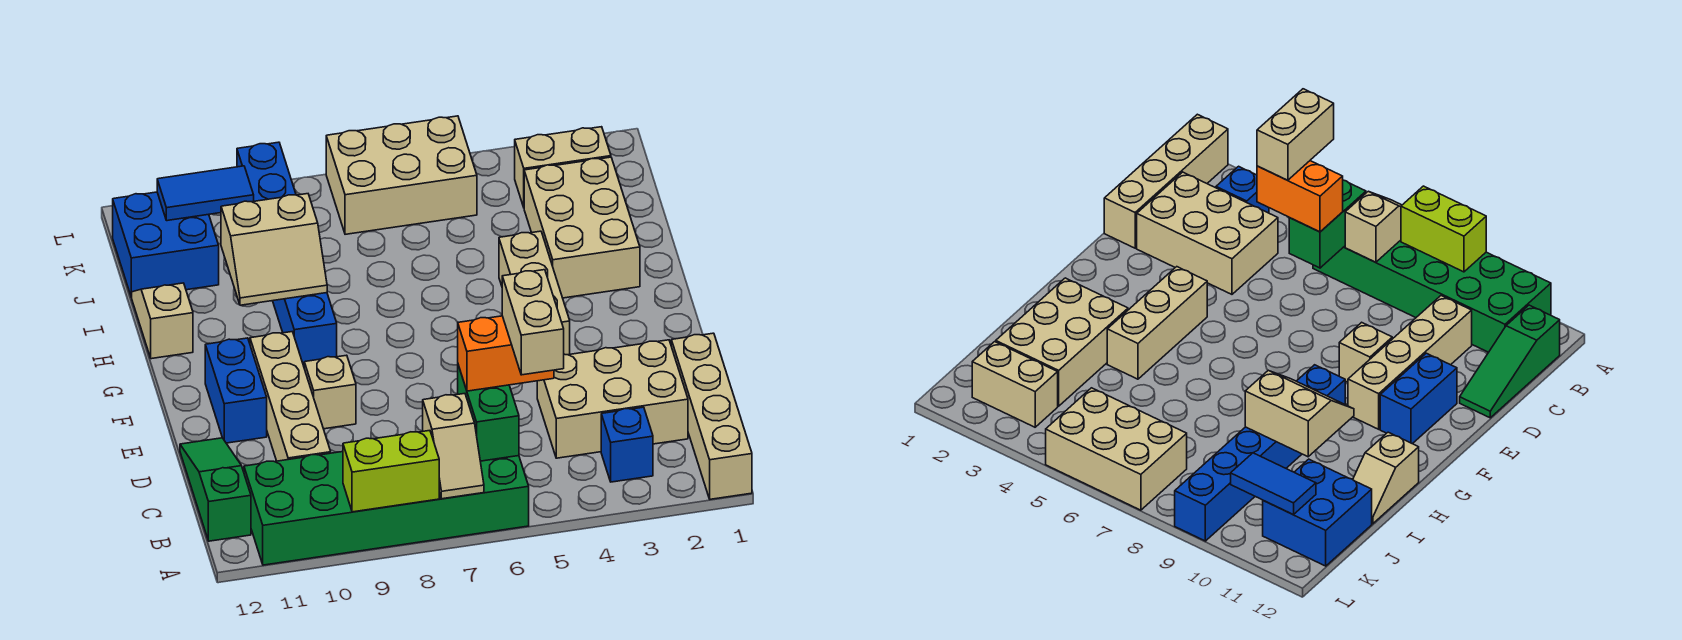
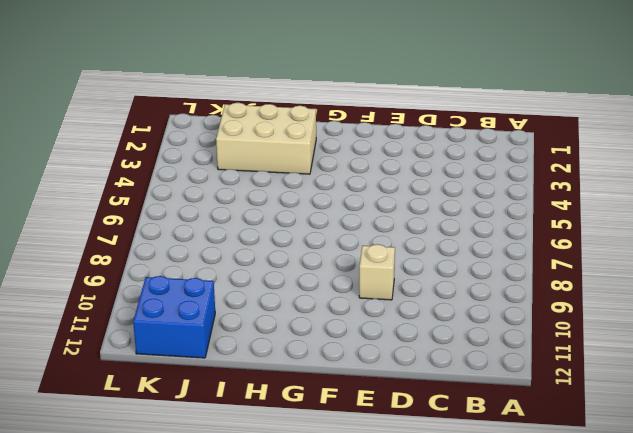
none -> tan brick A1:D1 level 1
none -> green brick A6:B11 level 1
none -> blue brick B3 level 1

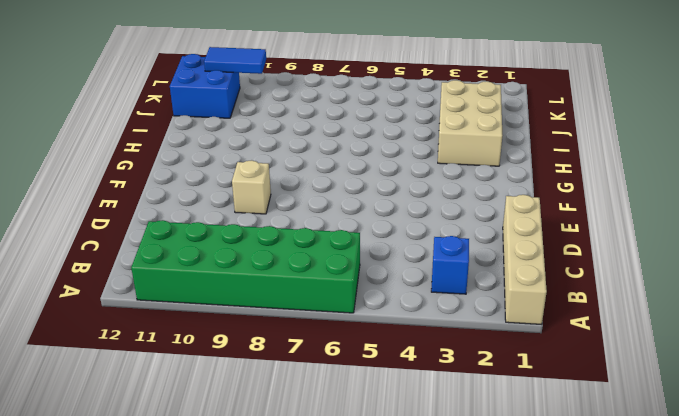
none -> green slope B12:D12 level 1 top B
none -> tan brick C2:D4 level 1
none -> tan brick C10:F10 level 1

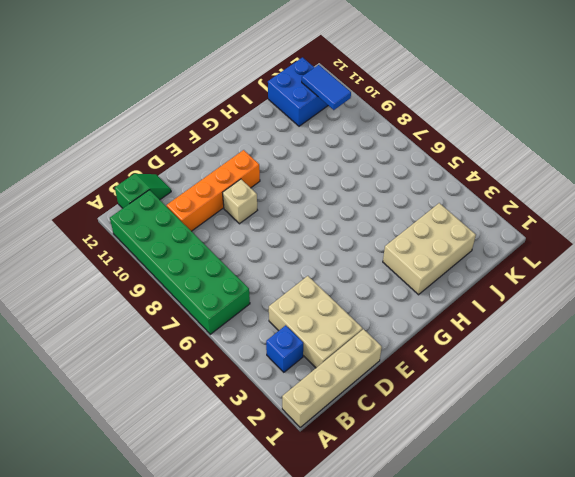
green slope B12:C12 level 1 top B -> green slope B12:D12 level 1 top B
orange brick C10:F10 level 1 -> tan brick C10:F10 level 1
none -> blue brick E11:F11 level 1
none -> tan brick F4:H4 level 1
none -> blue brick G9:L9 level 1

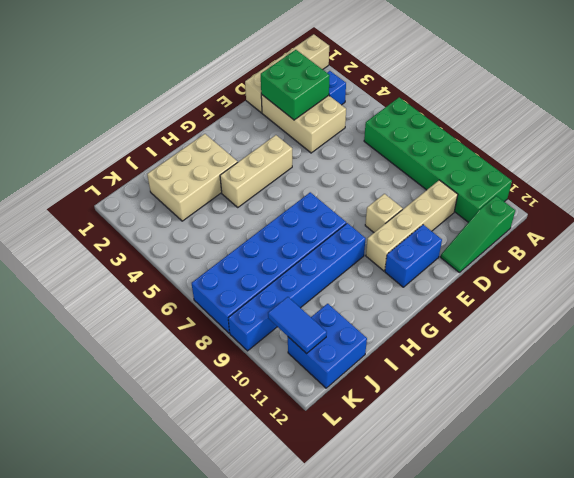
green brick C2:D3 level 2 -> none
blue brick G7:L8 level 1 -> tan brick K5:L7 level 1
none -> tan slope H12:I12 level 1 top H
none -> tan brick K2:K3 level 1
none -> tan slope A7:B7 level 2 top B

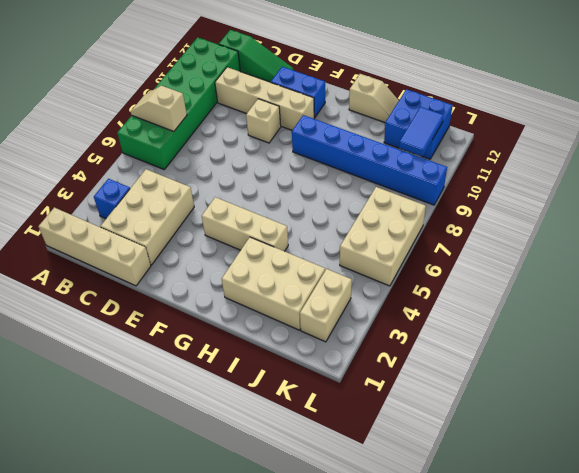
none -> lime brick A8:A9 level 2
none -> green brick B6:C6 level 2
none -> tan slope H9:I10 level 2 top I

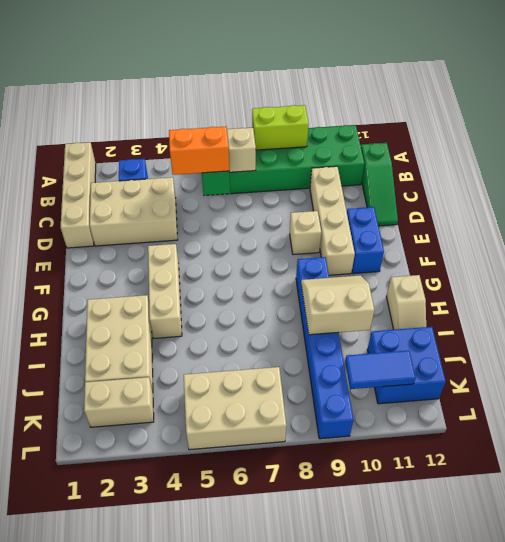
none -> tan brick B5:C5 level 4

